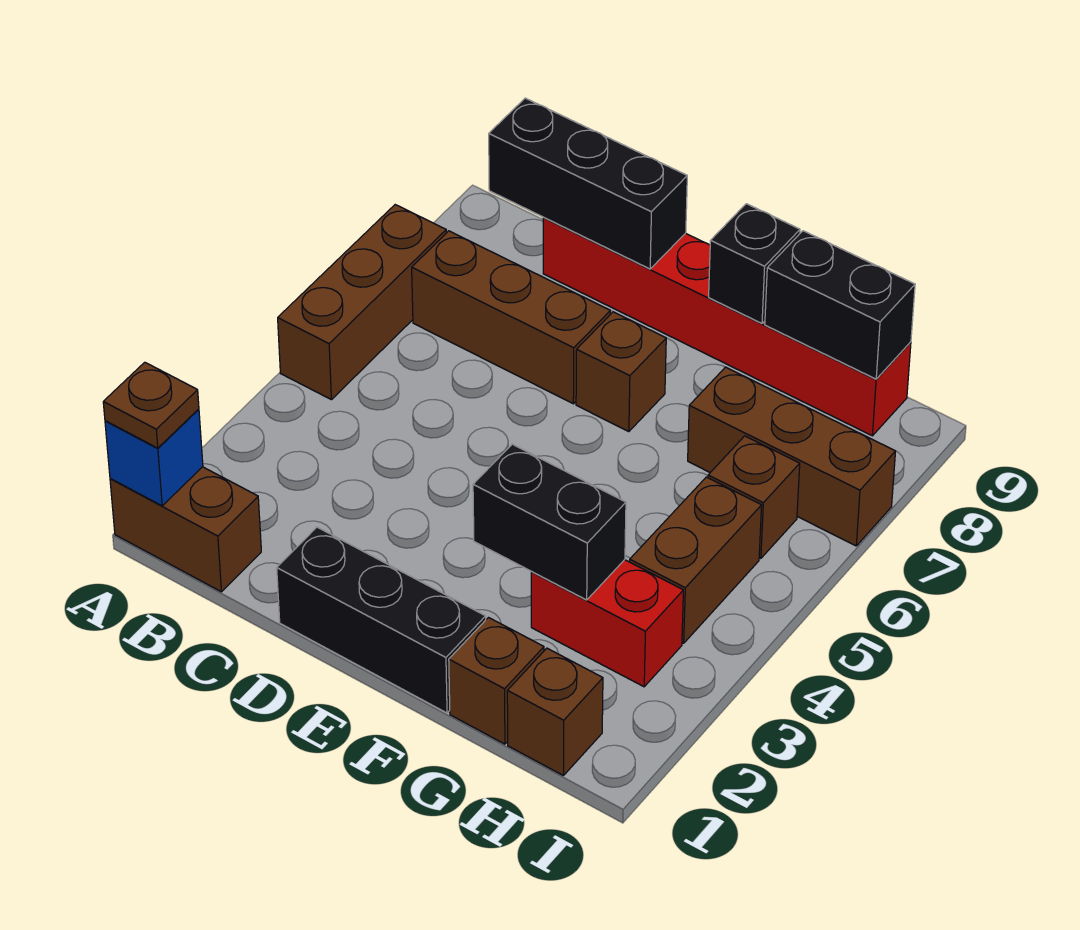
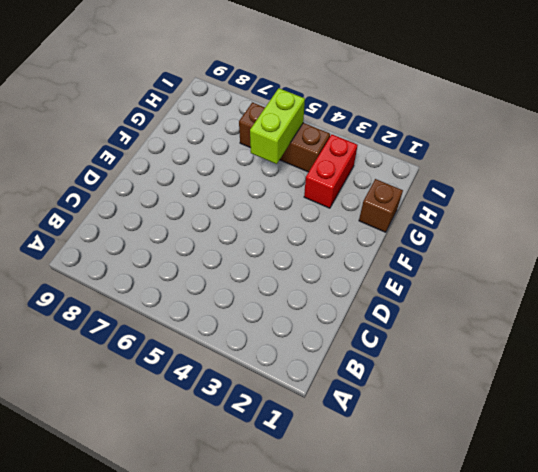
lime brick G5:H5 level 2 -> none
none -> brown brick A1:B1 level 1
none -> brown brick A5:A7 level 1
none -> brown brick B7:D7 level 1

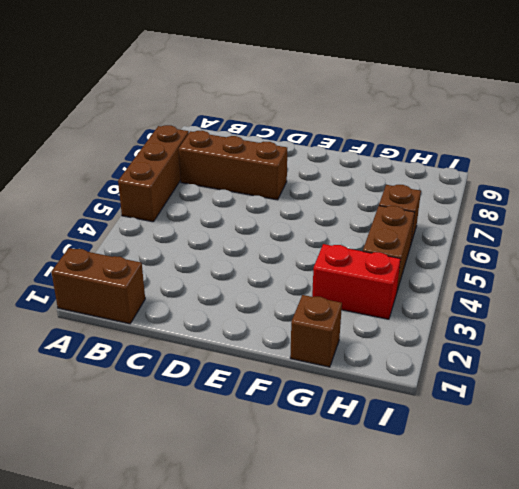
none -> red brick C9:H9 level 1
none -> black brick D1:F1 level 1
none -> brown brick E7 level 1

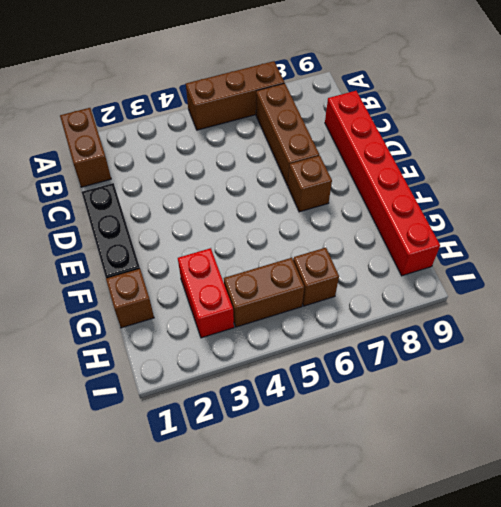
none -> brown brick G7:I7 level 1
none -> brown brick H1 level 1
none -> blue brick A1 level 2

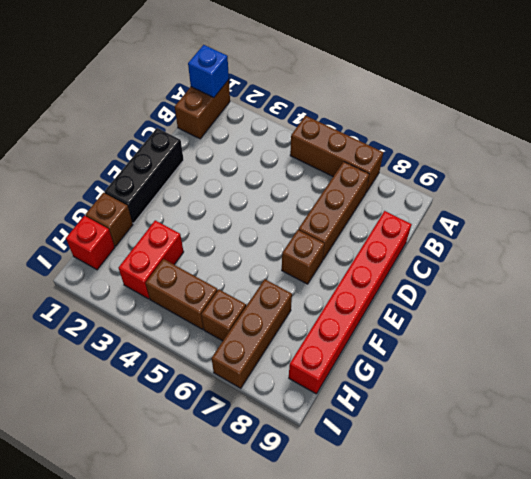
red brick H1 level 1 -> brown brick H1 level 1
none -> black brick B9:D9 level 2
none -> black brick F3:G3 level 2
none -> black brick F9 level 2

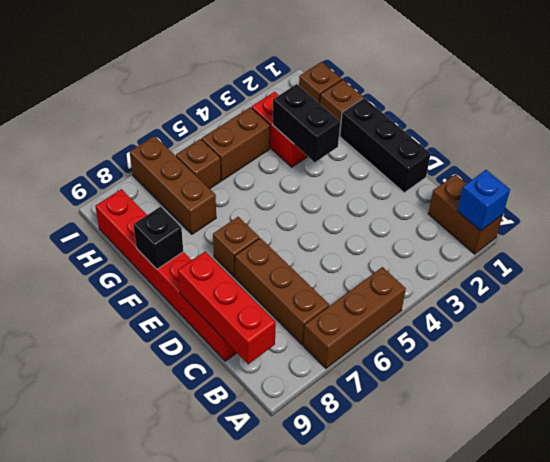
red brick B9:D9 level 2 -> black brick B9:D9 level 2
none -> black brick G9:H9 level 2
none -> brown plate A1 level 3

